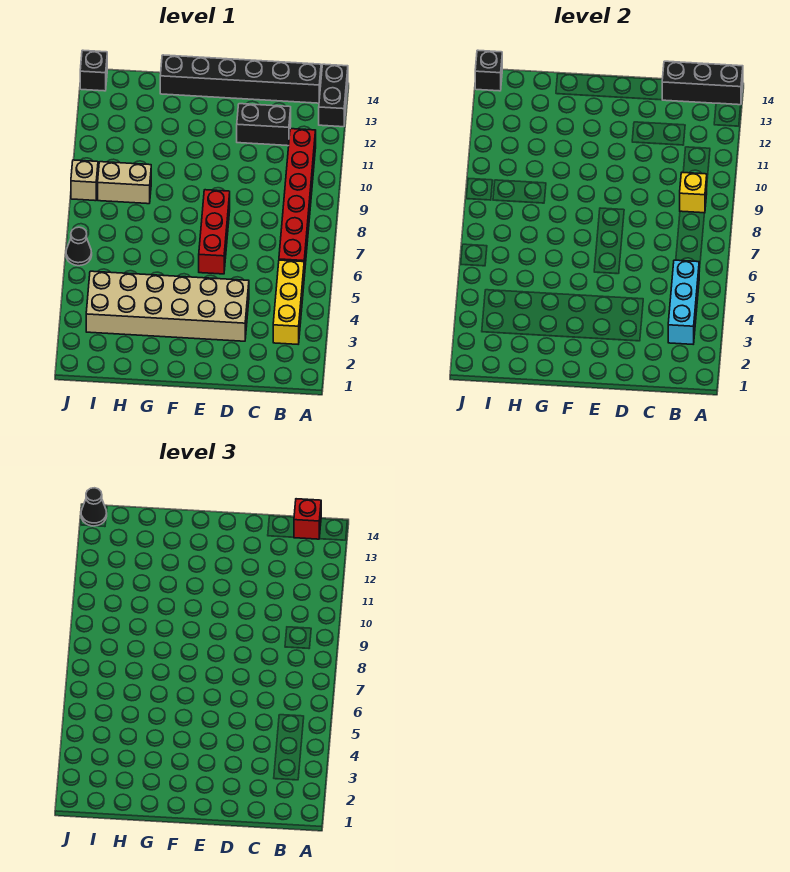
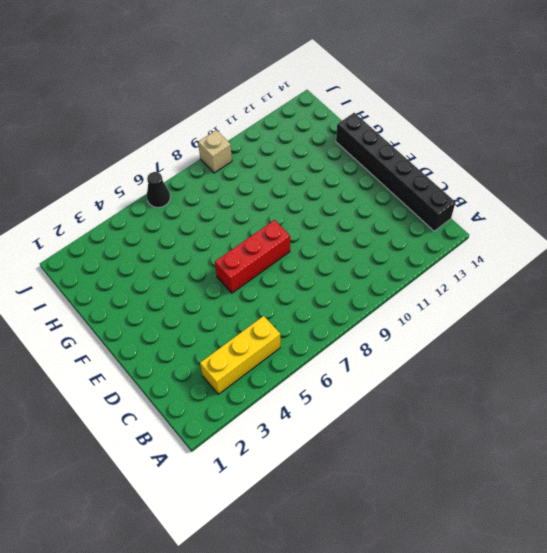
none -> black brick A13:A14 level 1
none -> red brick B6:B11 level 1
none -> black brick C12:D12 level 1

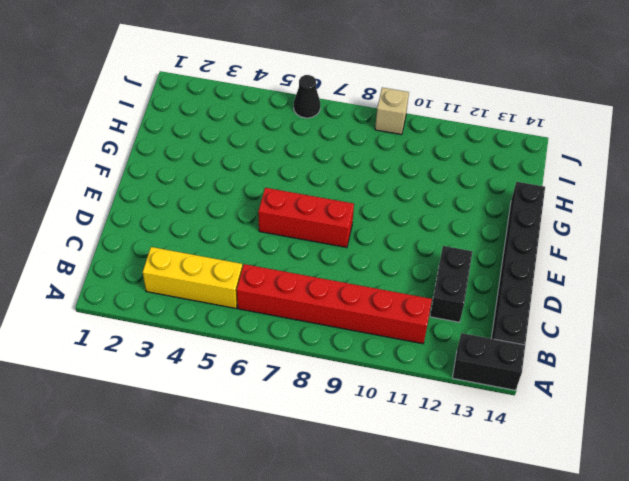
none -> tan brick D3:I4 level 1
none -> tan brick H9:I9 level 1
none -> black brick J14 level 1

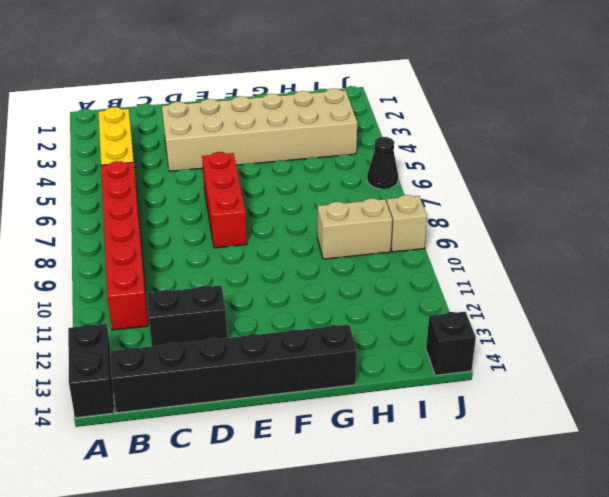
none -> black brick A14:C14 level 2
none -> cyan brick B3:B5 level 2
none -> yellow brick B9 level 2

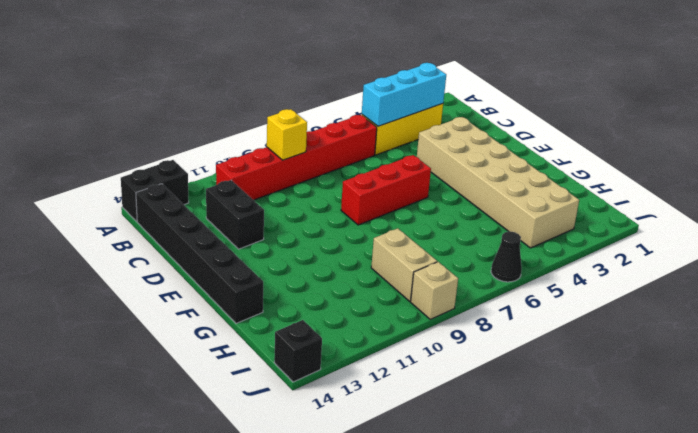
none -> black brick A14:C14 level 2
none -> black brick J14 level 2
none -> red brick B14 level 3

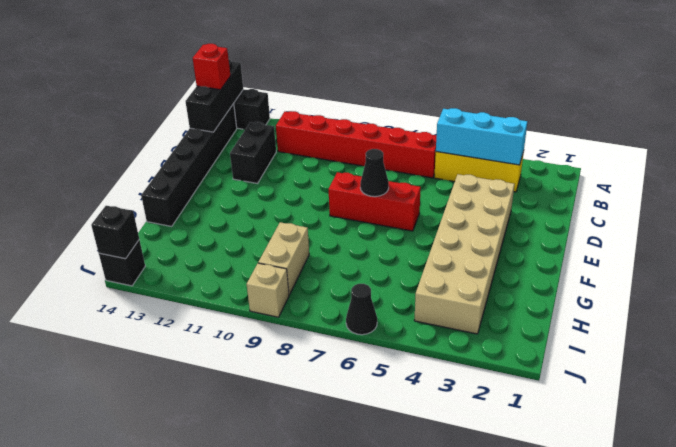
black cone E7 level 2 -> black cone J14 level 3
none -> yellow brick B9 level 2

